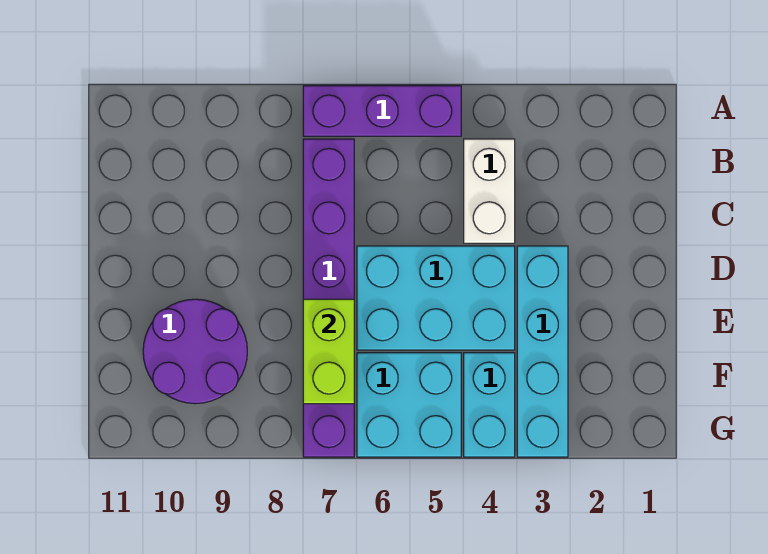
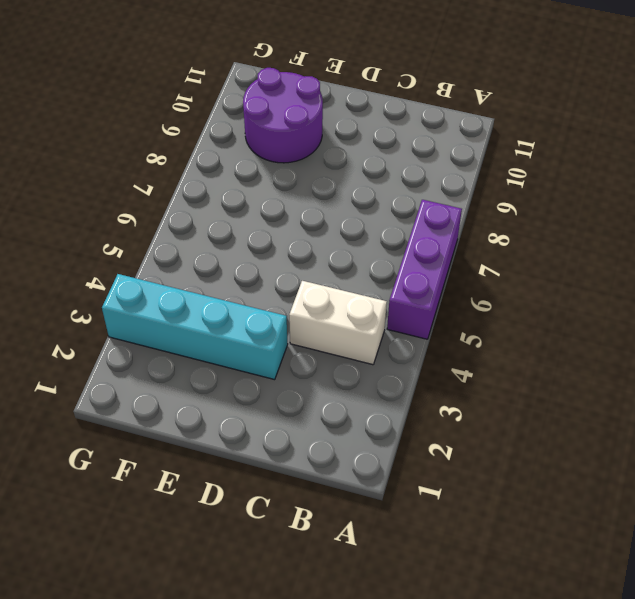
none -> purple brick B7:G7 level 1
none -> cyan brick D4:E6 level 1

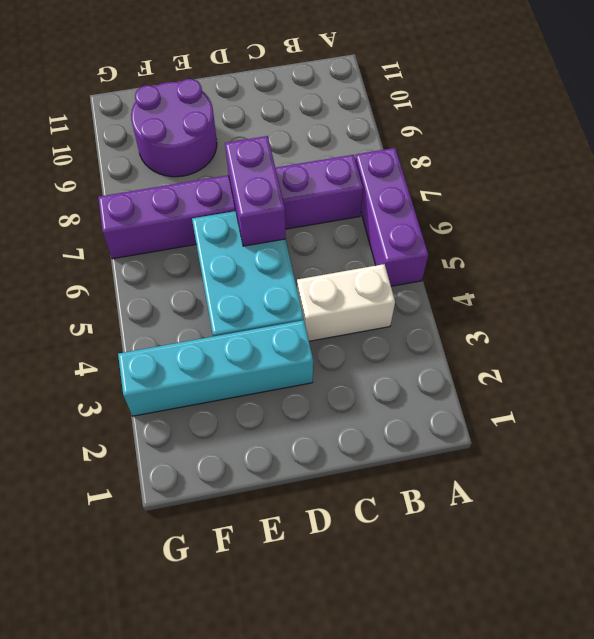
purple brick D6:D7 level 2 -> none
none -> cyan brick F4:G4 level 1
none -> cyan brick F5:G6 level 1

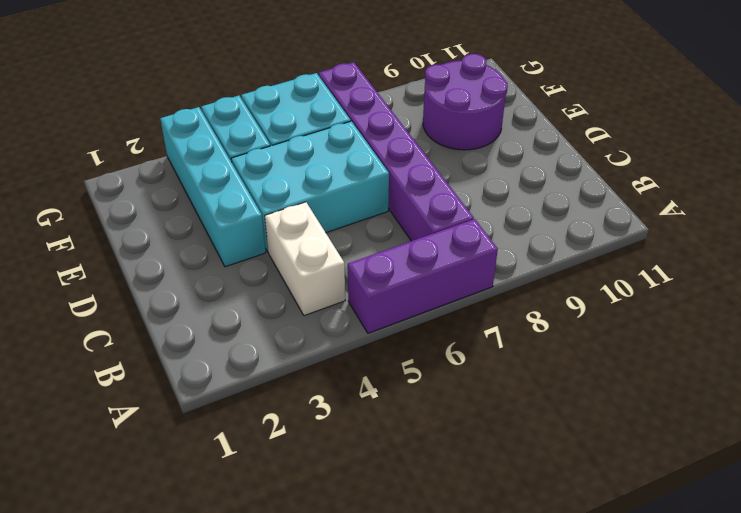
none -> lime brick E7:F7 level 2

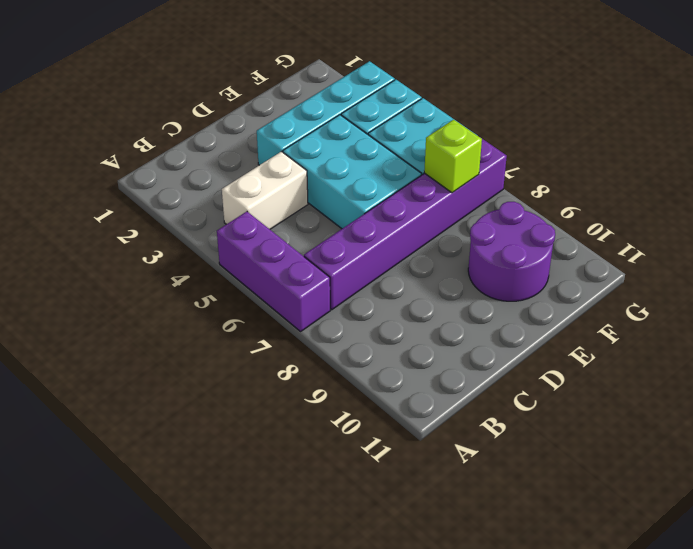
lime brick F7 level 2 -> lime brick E7:F7 level 2

